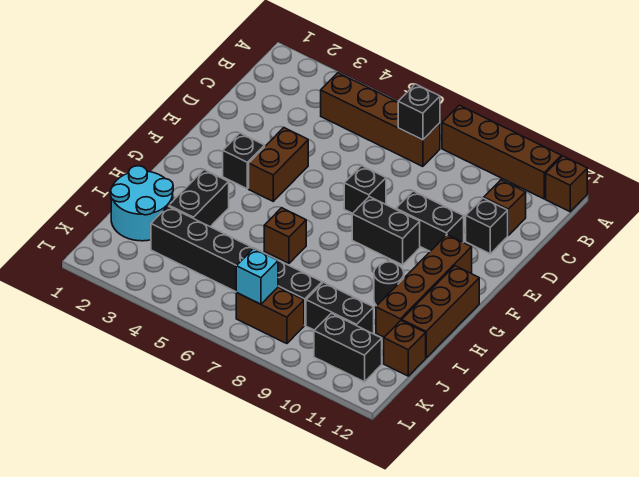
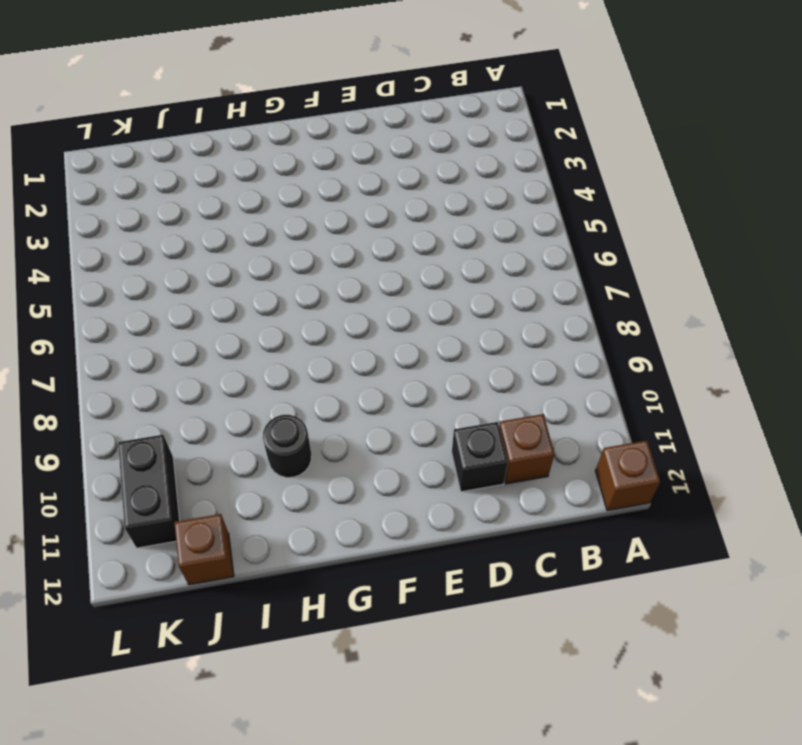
none -> brown brick A8:A11 level 1
none -> brown brick B4:B7 level 1
none -> brown brick E4:F4 level 1

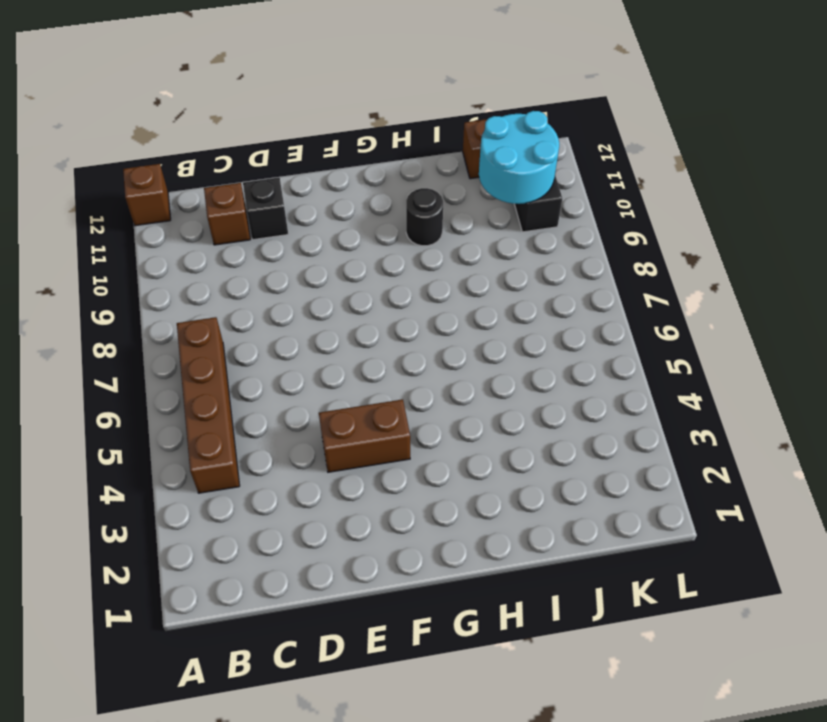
cyan round brick J10:K11 level 2 -> cyan round brick I1:J2 level 1
none -> brown brick A8:A11 level 1
none -> black brick E7 level 1
none -> black brick E9:E10 level 1

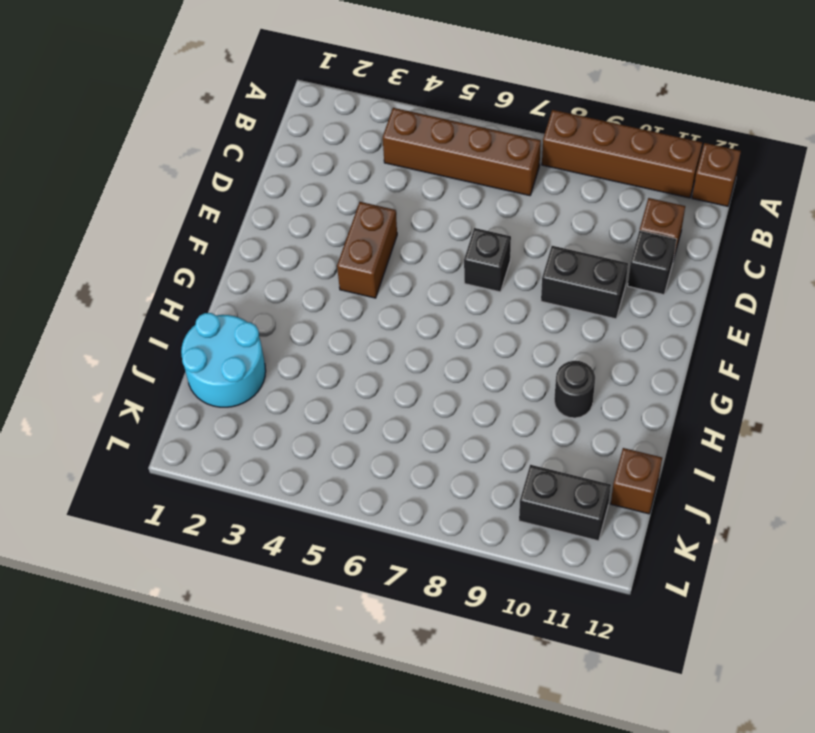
none -> black brick F3 level 1
none -> black brick F8:F9 level 1
none -> brown brick F11:I11 level 1

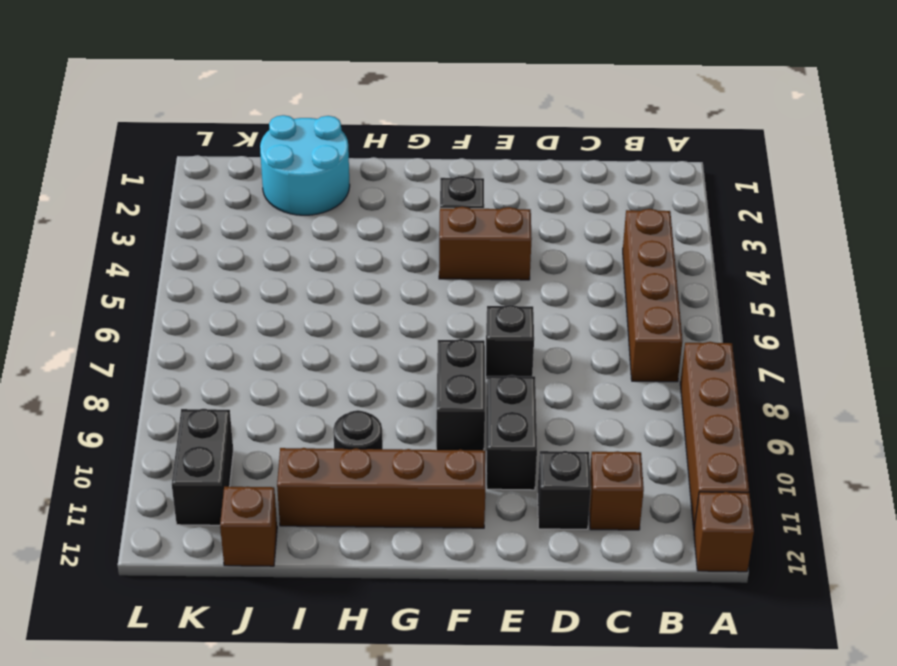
none -> brown brick G12:I12 level 1
none -> black brick H3:I3 level 1
none -> brown brick H6 level 1

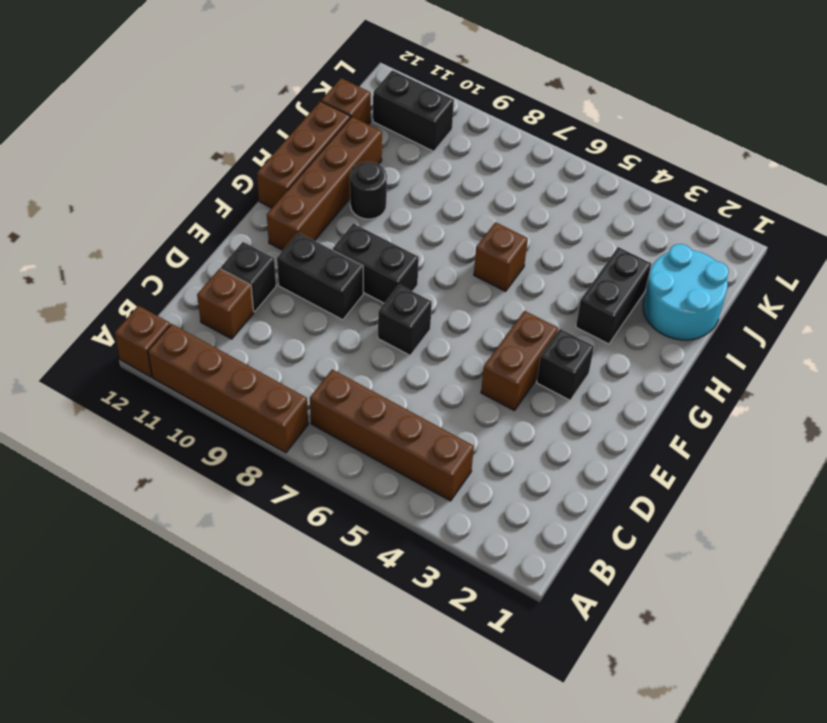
none -> black brick J3:J8 level 1
none -> black brick J9:J10 level 1
none -> brown brick K7:K8 level 1

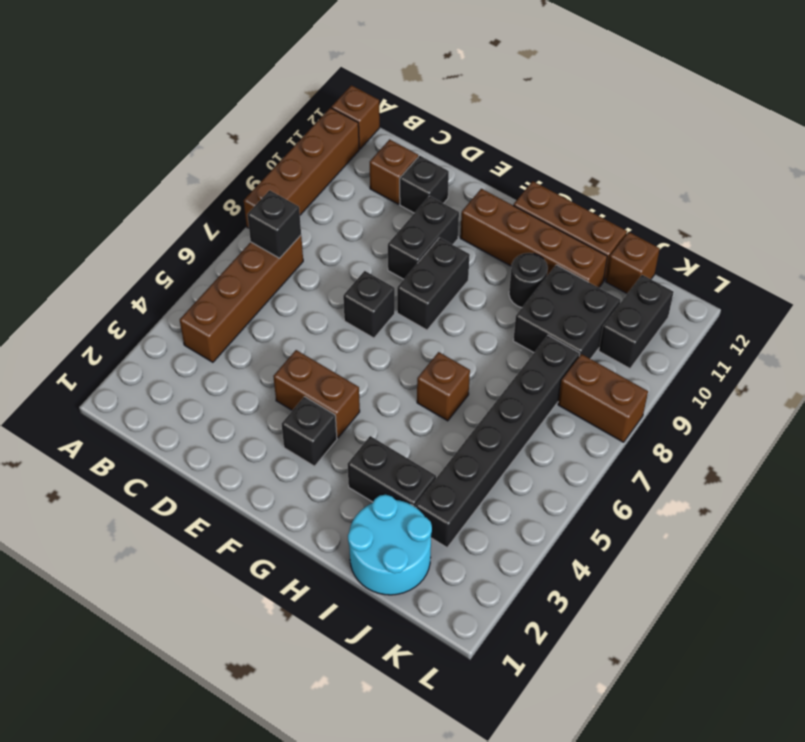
black brick I9:J10 level 1 -> black brick J9:J10 level 1
brown brick K8:L8 level 1 -> brown brick K7:K8 level 1
none -> cyan brick K7 level 2

